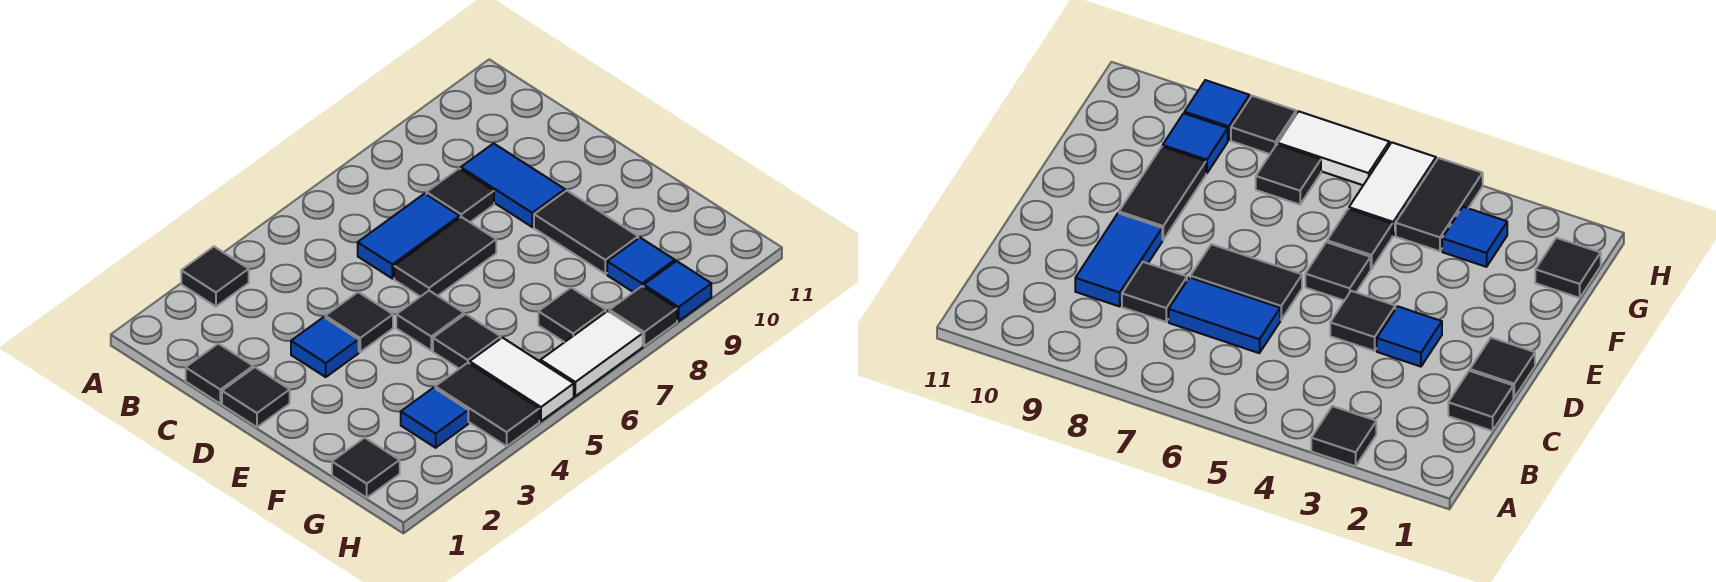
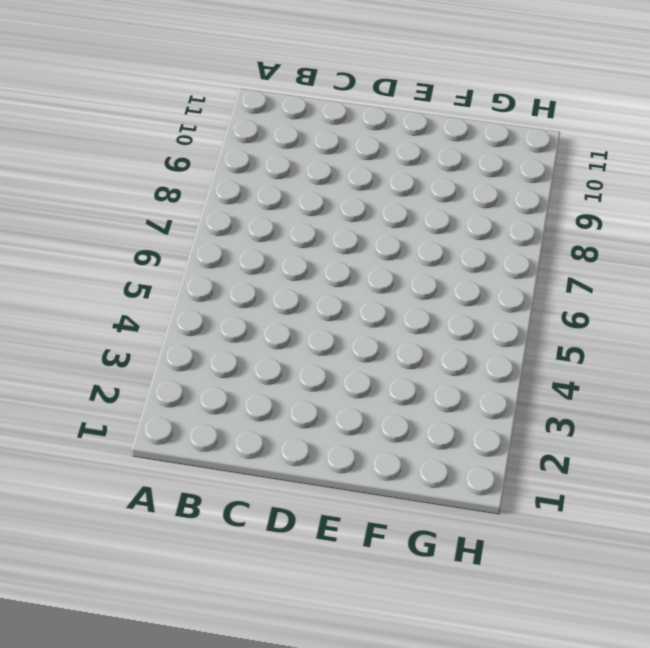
none -> black tile A3 level 1
none -> black tile C1 level 1
none -> blue tile C6:C7 level 1

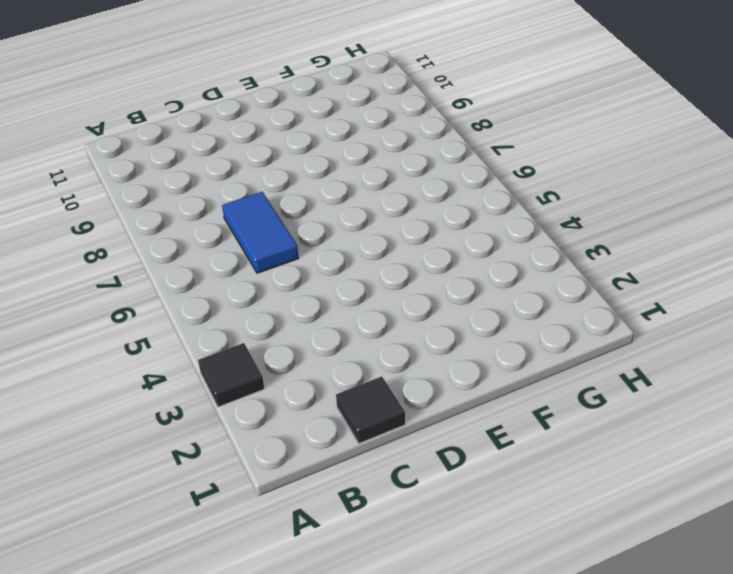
none -> black tile C8 level 1
none -> blue tile C9:D9 level 1
none -> black tile D1 level 1

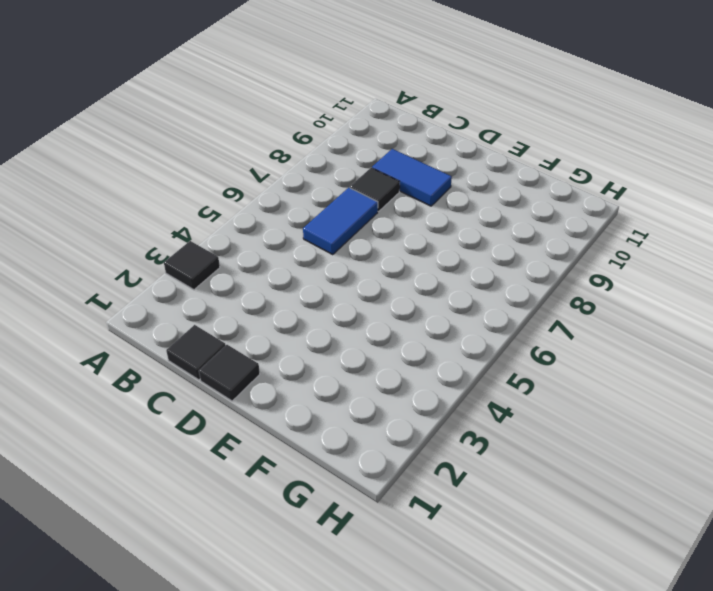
none -> blue tile D3 level 1
none -> black tile D4 level 1
none -> black tile D6:D7 level 1

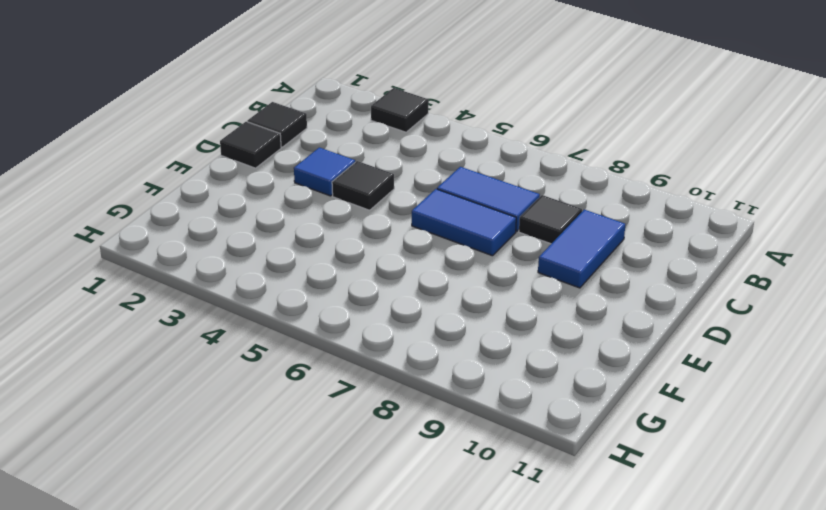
blue tile D6:D7 level 1 -> black tile D6:D7 level 1
none -> black tile E5 level 1
none -> black tile E9:F9 level 1
none -> black tile F5 level 1

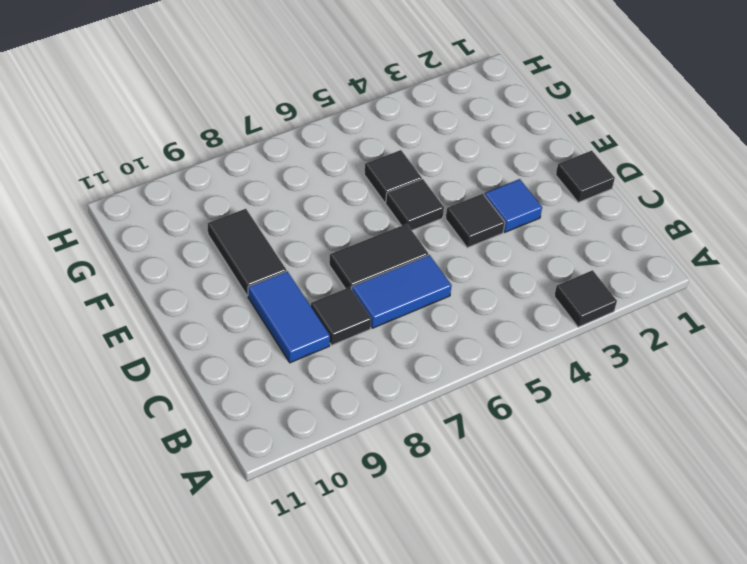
none -> black tile C1 level 1
none -> black tile G1 level 1
none -> blue tile G3 level 1

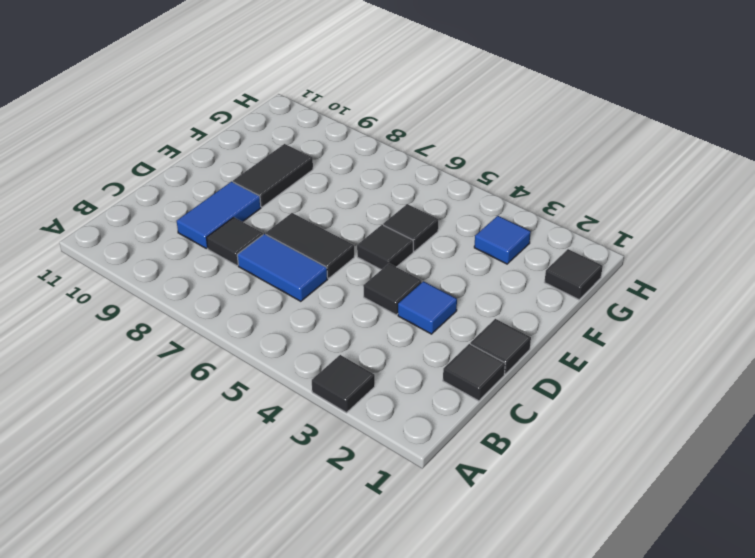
none -> black tile G4:H4 level 1
none -> white tile G5:H5 level 1
none -> black tile G7 level 1

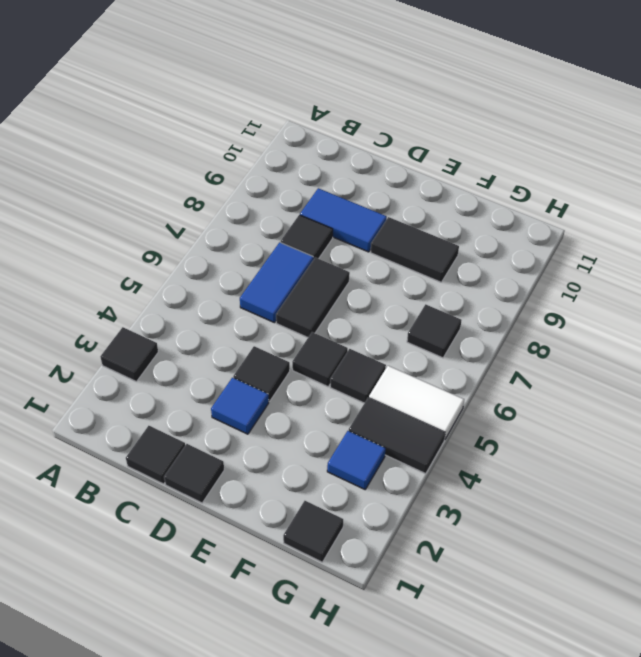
none -> blue tile G9 level 1
none -> white tile H6:H7 level 1
none -> black tile H8 level 1

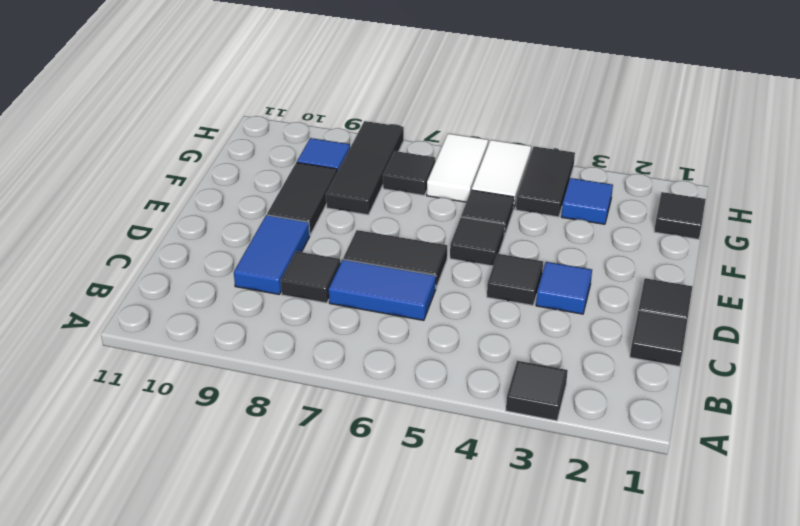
black tile F8:H8 level 1 -> black tile H8 level 1
white tile G6:H6 level 1 -> white tile H6:H7 level 1
none -> blue tile H9 level 1

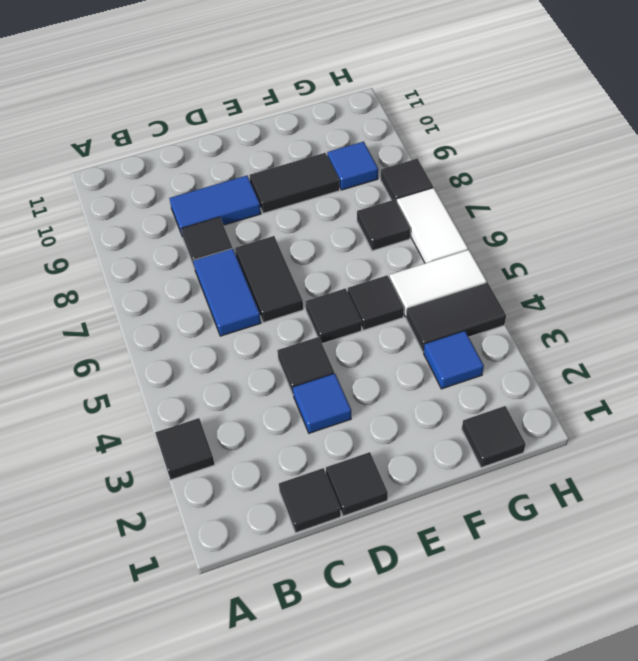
none -> blue tile H9 level 1

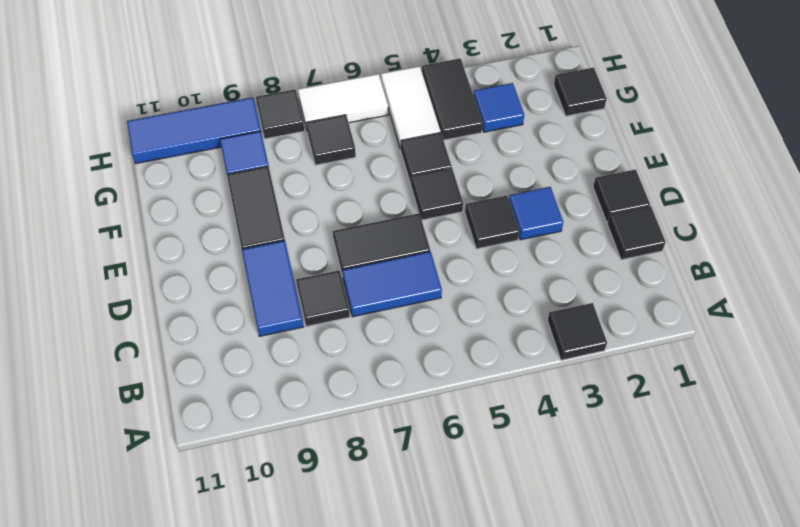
blue tile H9:H11 level 1 -> blue tile H9 level 1

